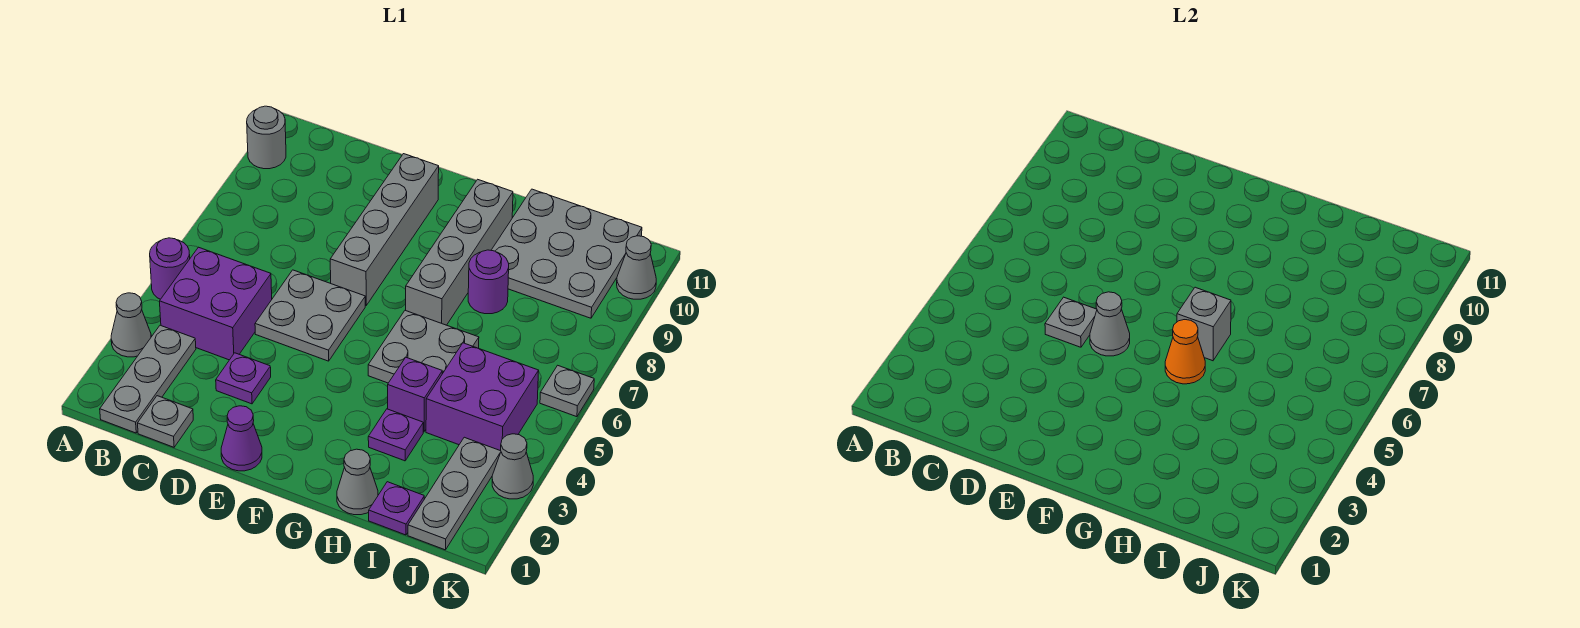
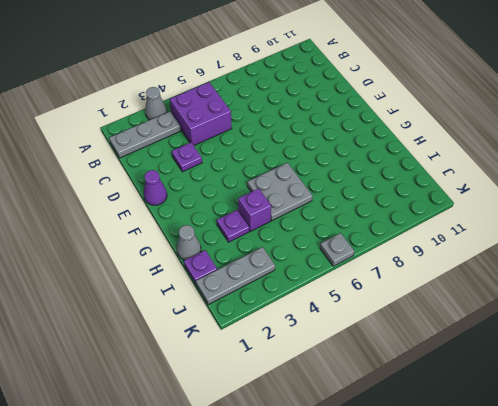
none -> purple round brick A5 level 1
none -> grey round brick A10 level 1
none -> grey plate C1 level 1

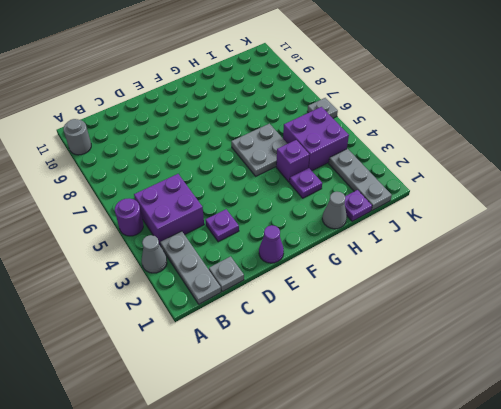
none -> grey plate D5:E6 level 1
none -> grey brick E7:E10 level 1
none -> grey brick G7:G10 level 1

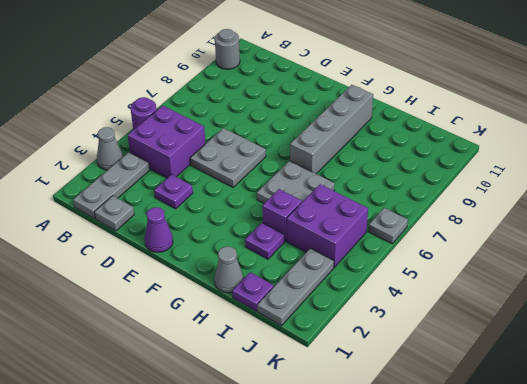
none -> grey brick E7:E10 level 1
none -> purple round brick H8 level 1
none -> grey plate H9:J11 level 1

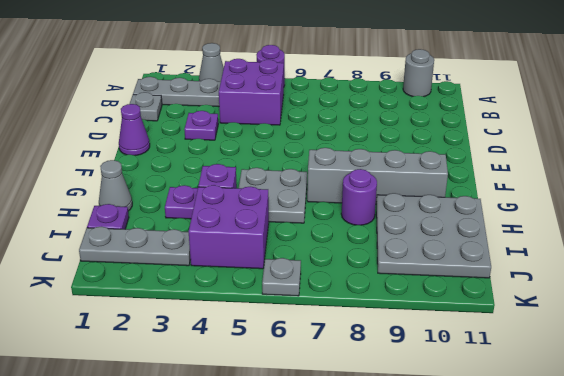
none -> grey plate D5:E6 level 1
none -> grey brick E7:E10 level 1
none -> grey cone K3 level 1

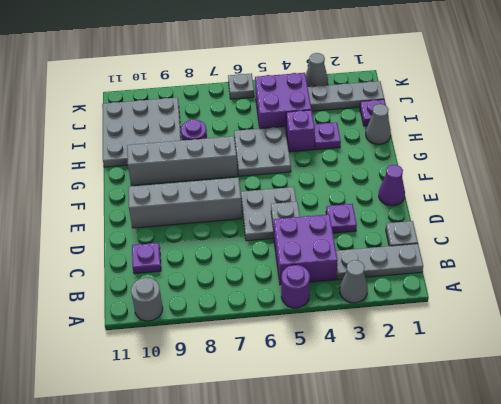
purple plate C10 level 1 -> none
none -> grey cone K10 level 1
none -> grey cone E5 level 2
none -> orange cone G5 level 2

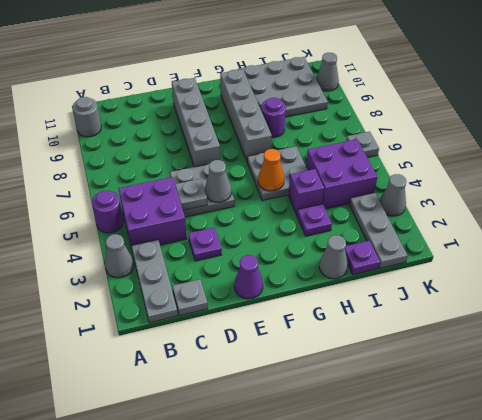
none -> grey brick G6 level 2

